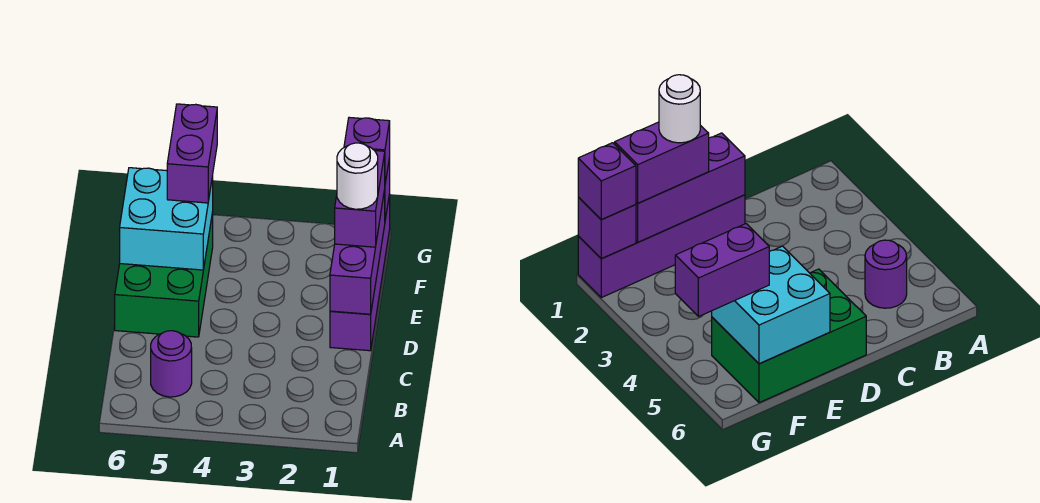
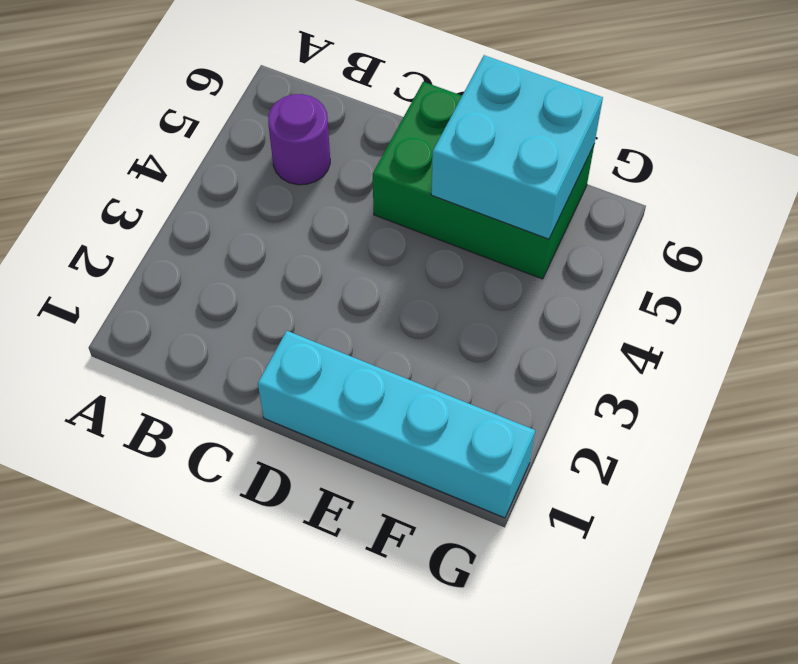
cyan brick D1:G1 level 1 -> purple brick D1:G1 level 1
none -> purple brick D1:F1 level 2
none -> purple brick G1 level 2

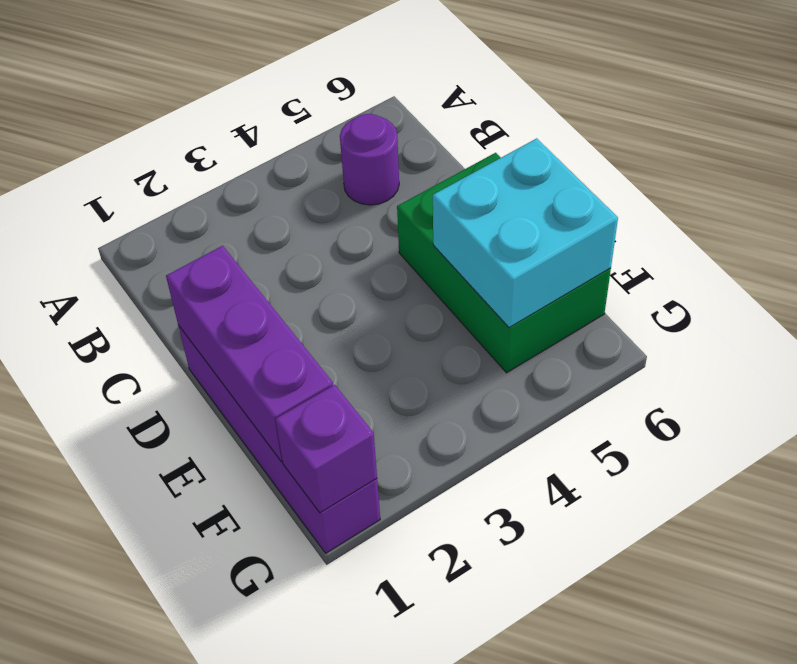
none -> purple brick E1:F1 level 3
none -> purple brick F5:G5 level 3

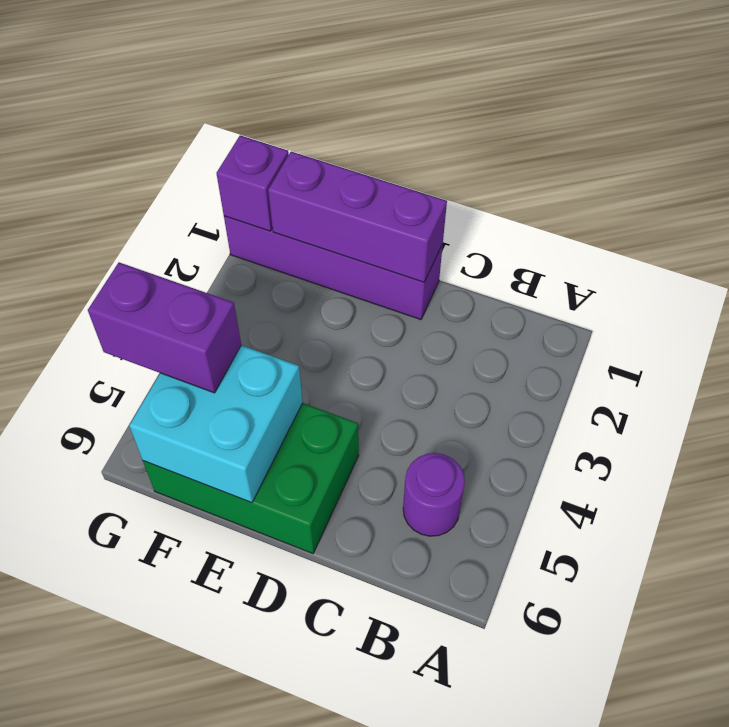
none -> purple brick E1:F1 level 3
none -> purple brick G1 level 3

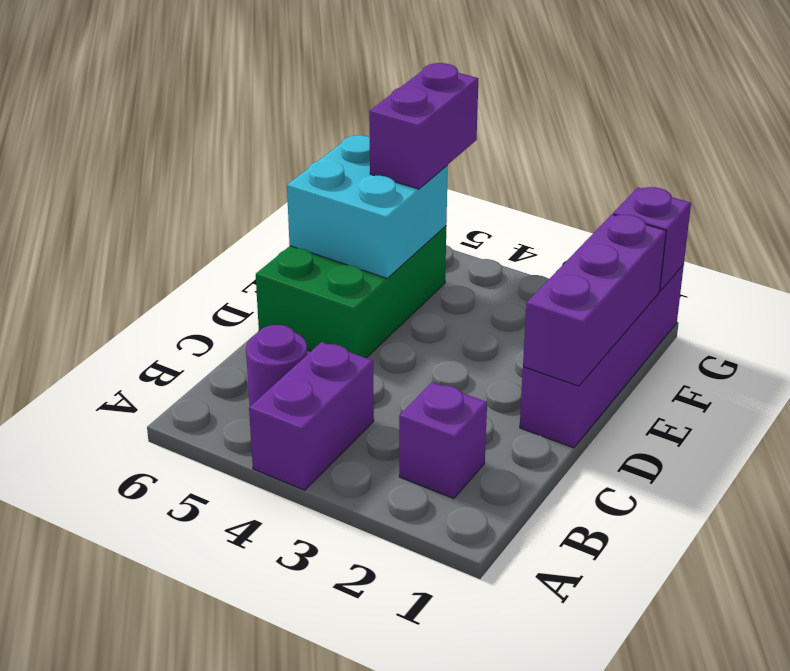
purple brick A4:B4 level 1 -> purple brick E1:F1 level 3
purple brick B2 level 1 -> purple brick G1 level 3
none -> white round brick E1 level 4

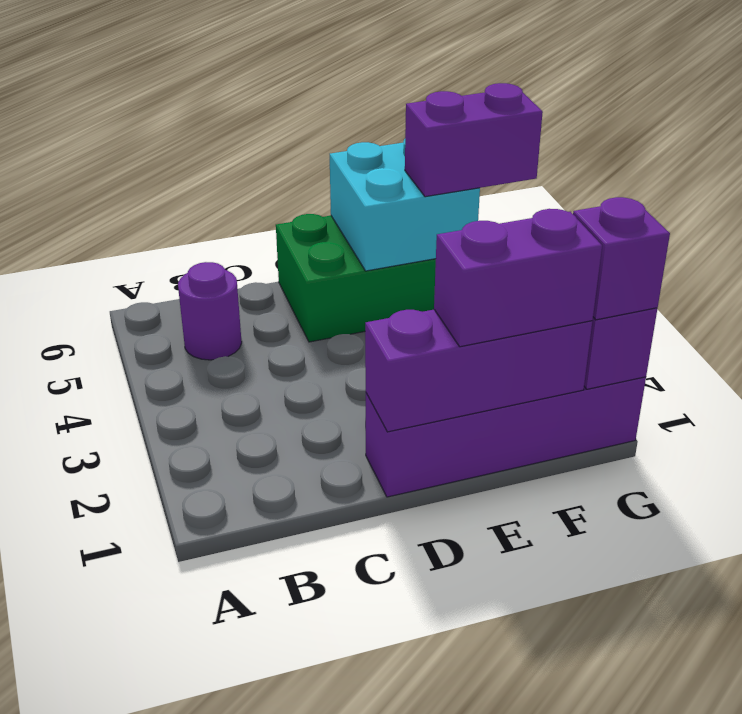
none -> white round brick E1 level 4

